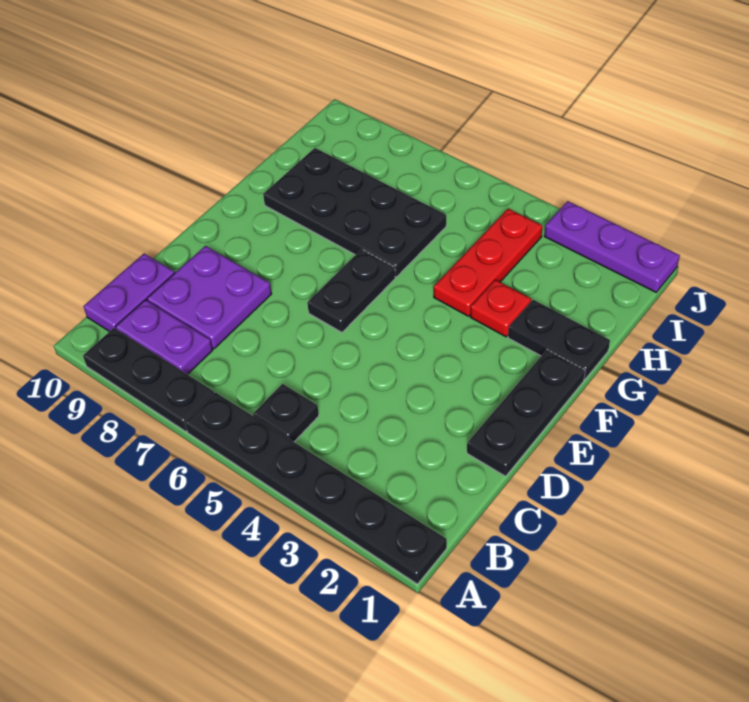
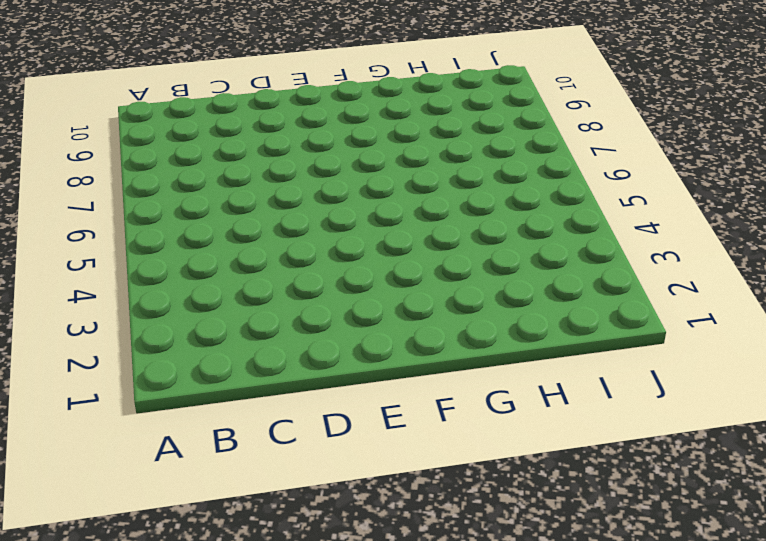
none -> black plate A1:A6 level 1
none -> black plate A7:A9 level 1
none -> black plate B5 level 1

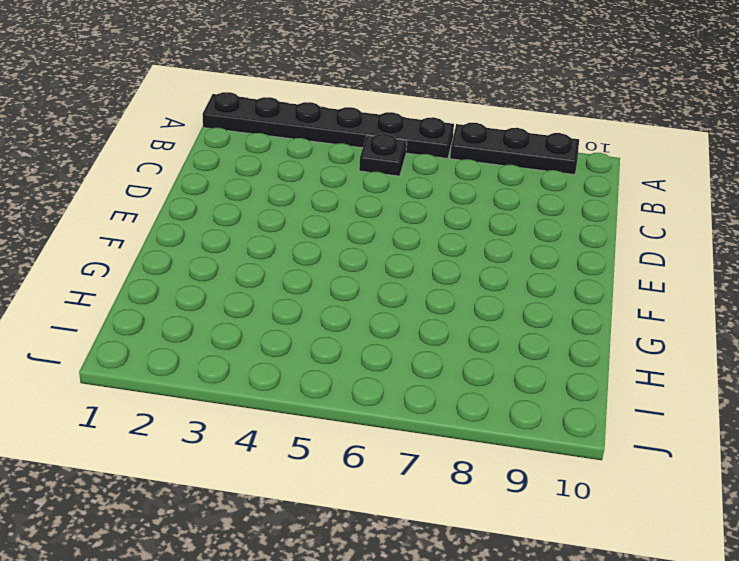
none -> purple plate B8:B9 level 1
none -> purple plate B10:C10 level 1
none -> purple plate C8:D9 level 1

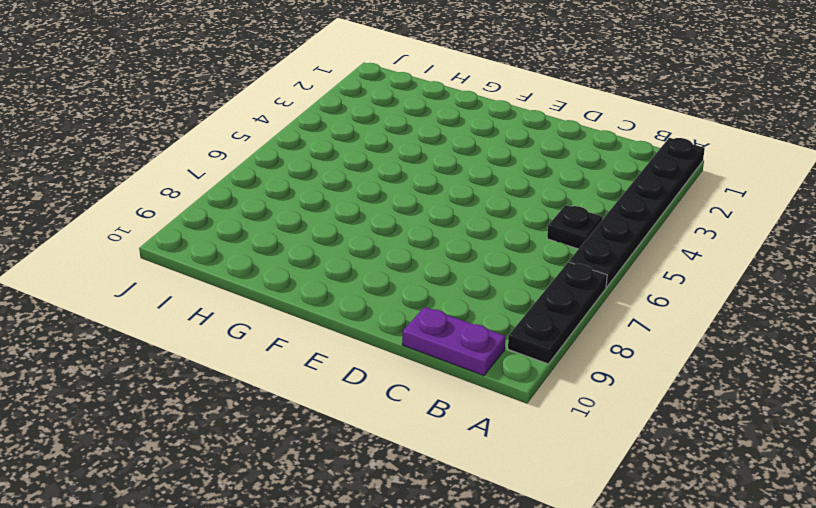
none -> purple plate B8:B9 level 1
none -> purple plate C8:D9 level 1
none -> black plate D1:F1 level 1

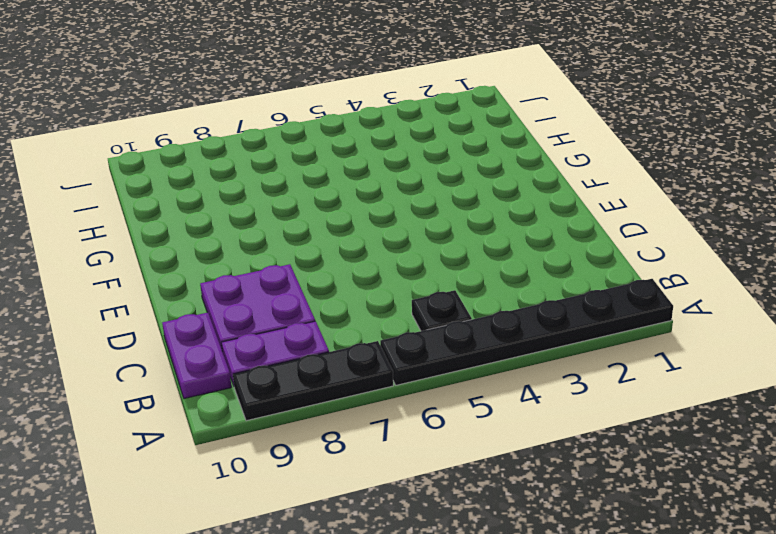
none -> black plate D1:F1 level 1
none -> black plate E6:F6 level 1
none -> black plate G1:G2 level 1

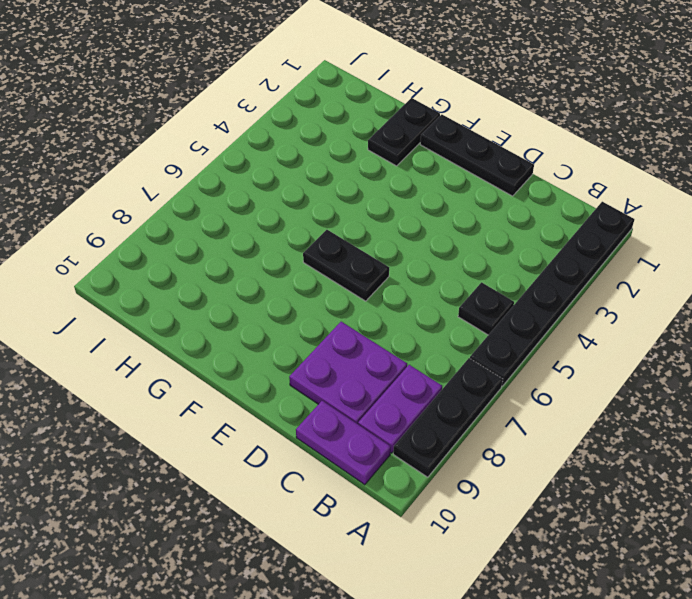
none -> red plate G3 level 1
none -> red plate G4:I4 level 1
none -> black plate G6:H9 level 1

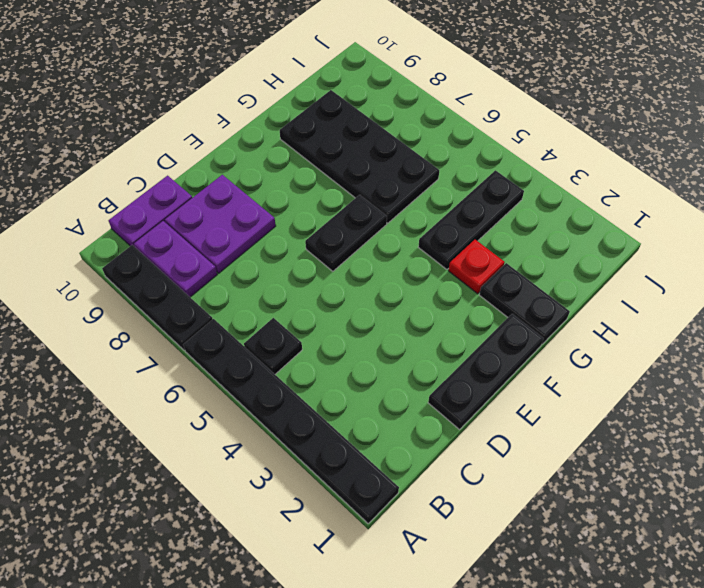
black plate G4:I4 level 1 -> red plate G4:I4 level 1
none -> purple plate J1:J3 level 1

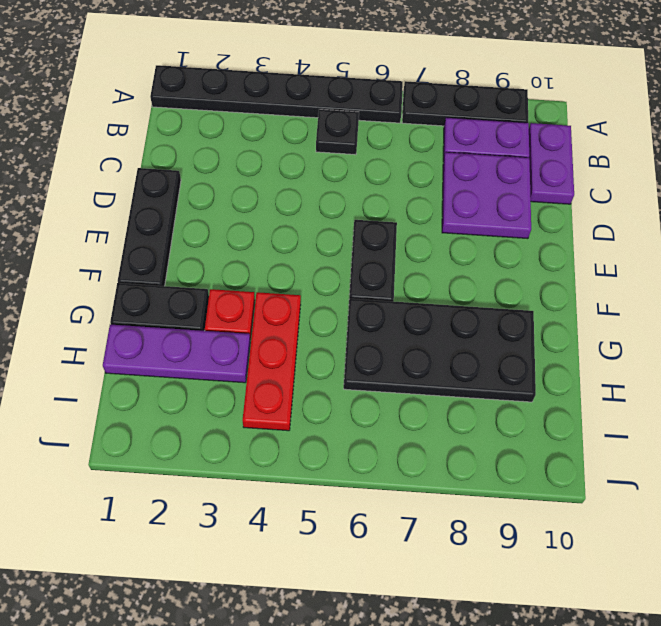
purple plate H1:H3 level 1 -> purple plate J1:J3 level 1

